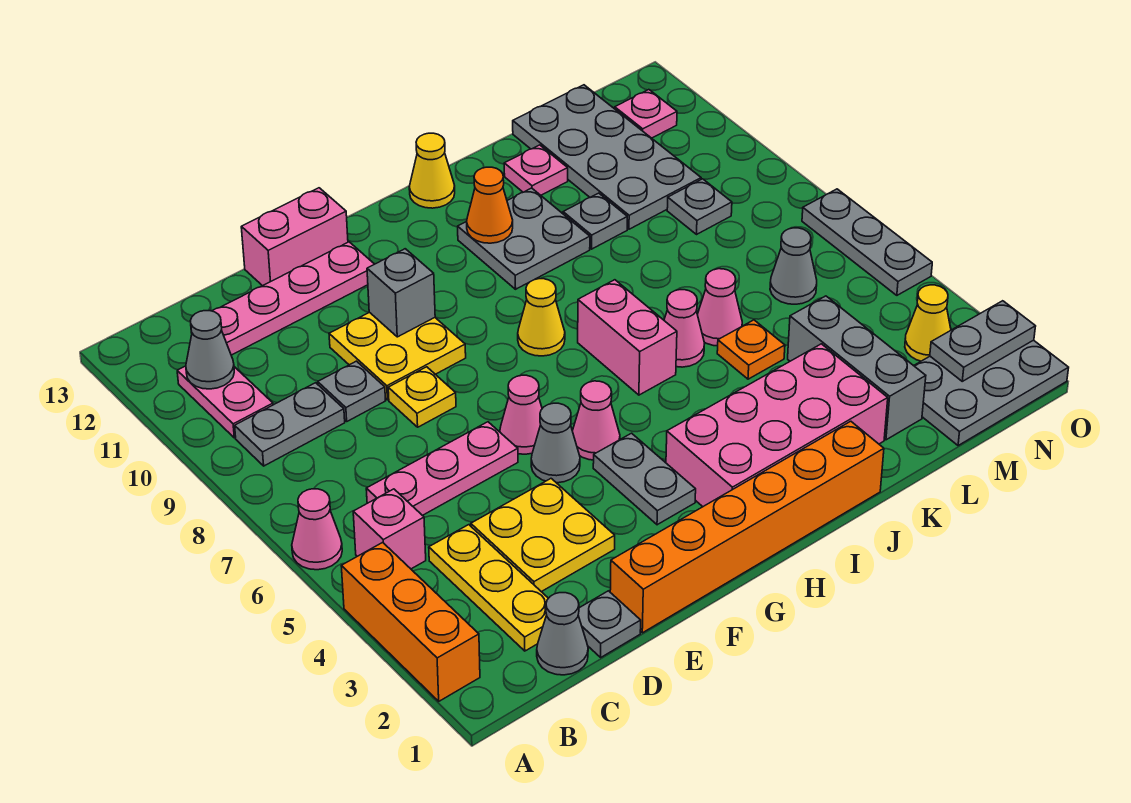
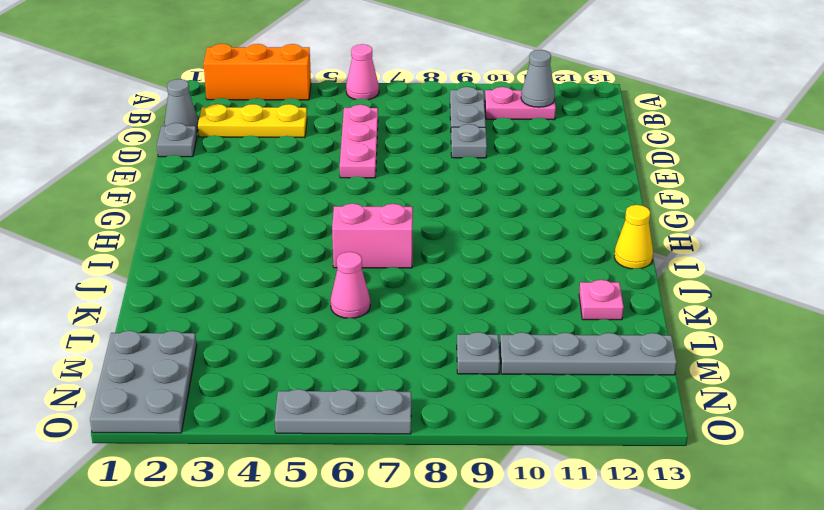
grey plate M10:M13 level 1 -> grey plate L10:M13 level 1
none -> pink brick B5 level 1
none -> pink plate C12:F12 level 1
none -> yellow plate D3:E4 level 1
none -> orange brick E1:J1 level 1

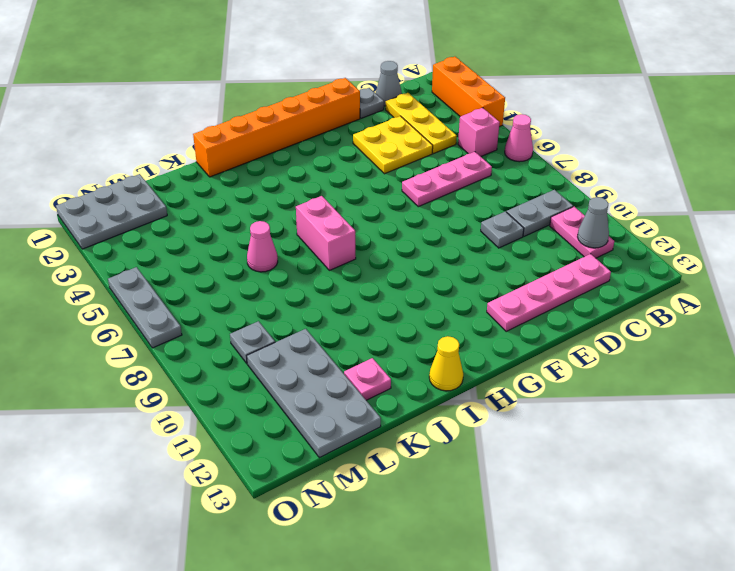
none -> yellow plate E8 level 1
none -> yellow plate E9:F10 level 1
none -> pink brick E13:F13 level 1
none -> grey cone F5 level 1

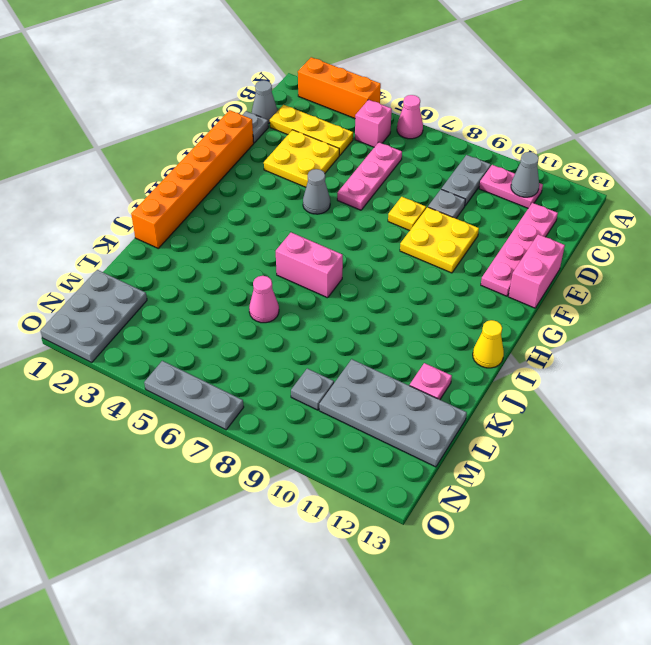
none -> pink cone F6 level 1
none -> grey plate G3:G4 level 1
none -> pink cone G5 level 1
none -> pink brick H2:K3 level 1

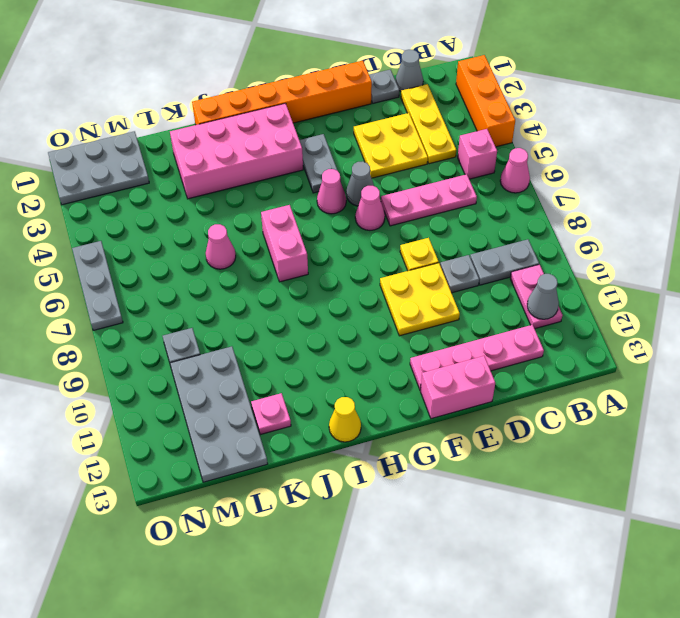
none -> yellow cone H8 level 1
none -> grey plate I10:J11 level 1
none -> pink cone J6 level 1
none -> orange plate K5 level 1

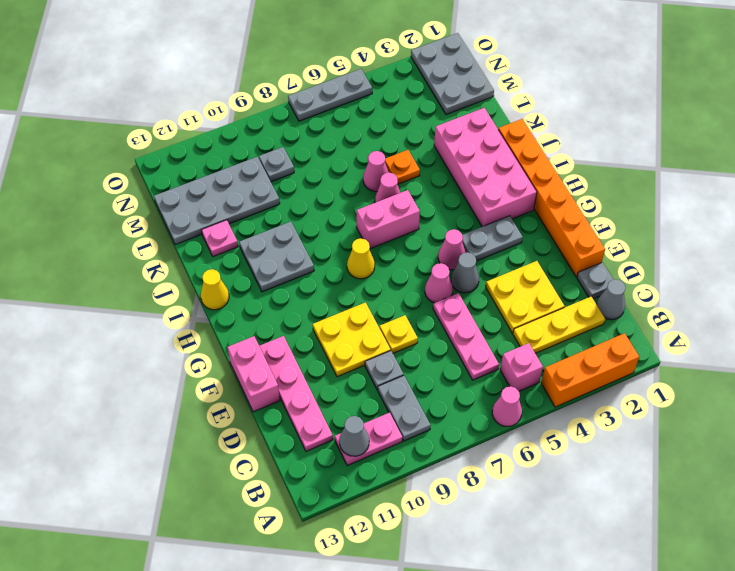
none -> grey plate K10 level 1
none -> grey brick L2:L4 level 1
none -> grey cone M6 level 1
none -> yellow cone N3 level 1

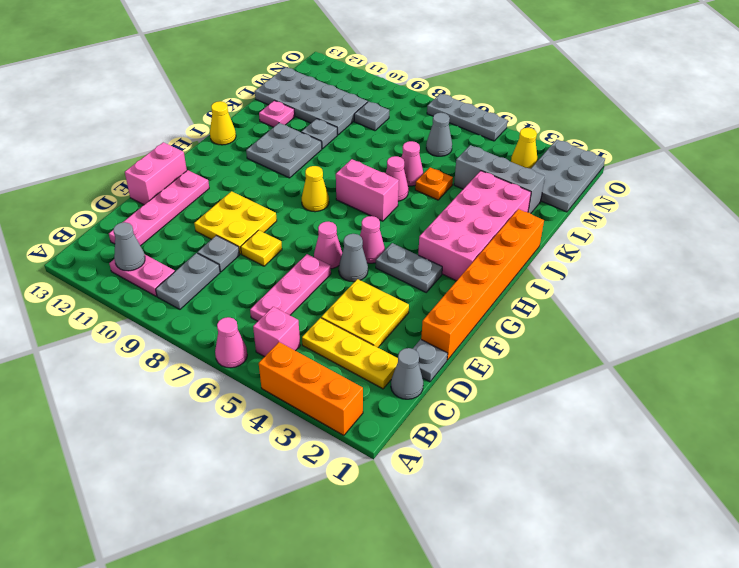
none -> pink plate N12 level 1
none -> grey brick F10 level 2
none -> orange cone I11 level 2
none -> grey plate N2:O2 level 2

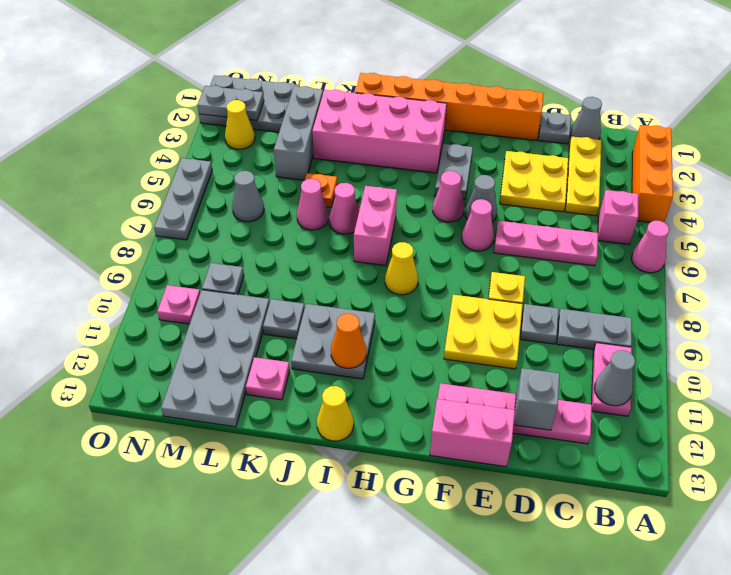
grey brick D12 level 2 -> grey brick F10 level 2
pink plate N10 level 1 -> pink plate N12 level 1

